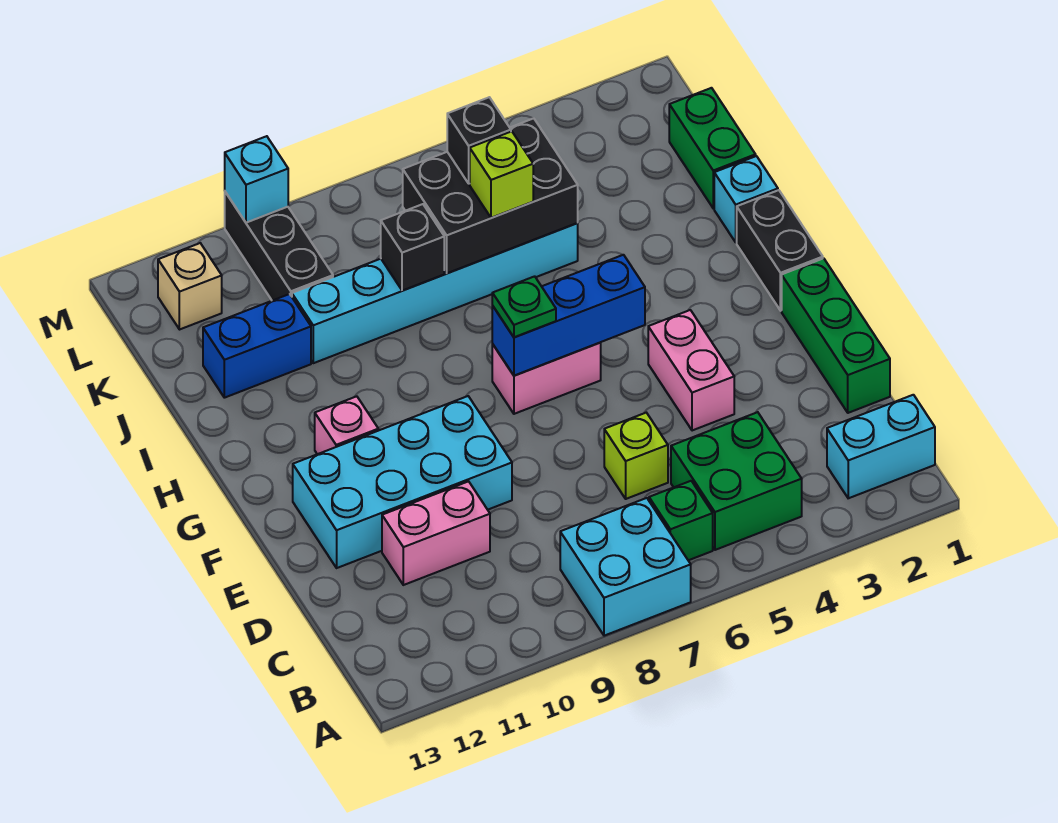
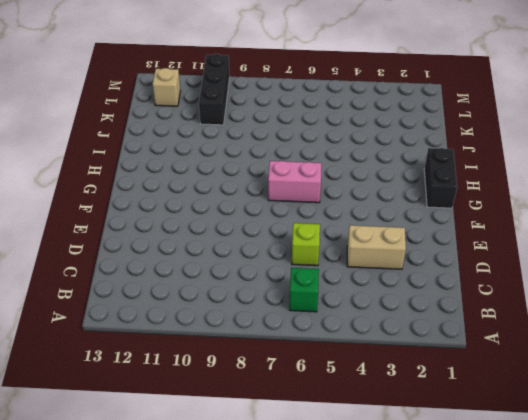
tan brick D3:D4 level 1 -> none
none -> cyan brick A7:B8 level 1
none -> cyan brick B1:B2 level 1
none -> green brick B4:C5 level 1

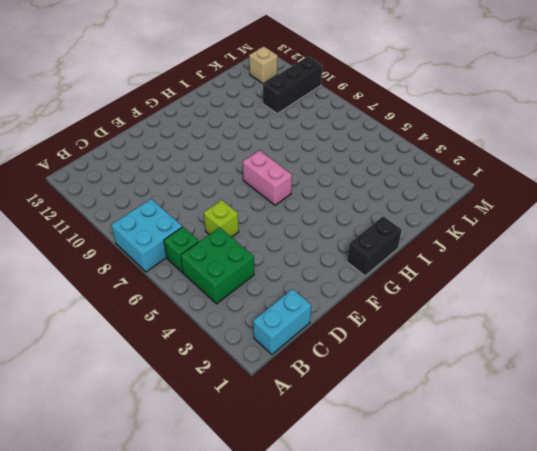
cyan brick B1:C1 level 1 -> cyan brick B1:B2 level 1
none -> green brick D1:F1 level 1
none -> pink brick D10:D11 level 1
none -> pink brick E4:F4 level 1

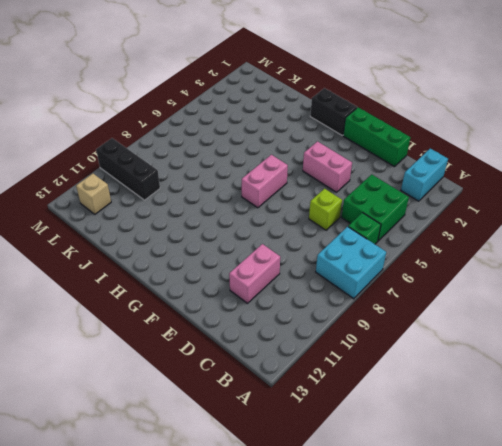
none -> cyan brick E9:F12 level 1
none -> pink brick G11 level 1
none -> cyan brick I1 level 1

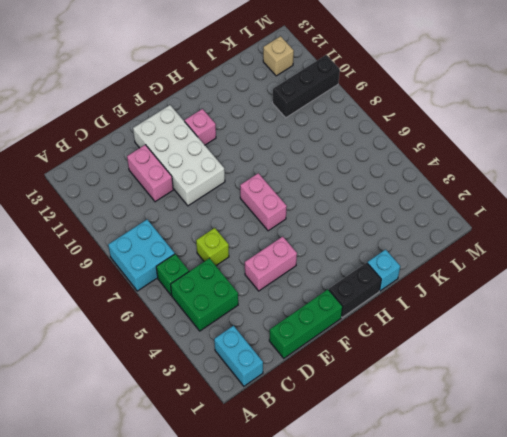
white brick E9:F12 level 1 -> cyan brick E9:F12 level 1
none -> green brick J1:K1 level 1
none -> cyan brick J5:J10 level 1
none -> blue brick J11:J12 level 1

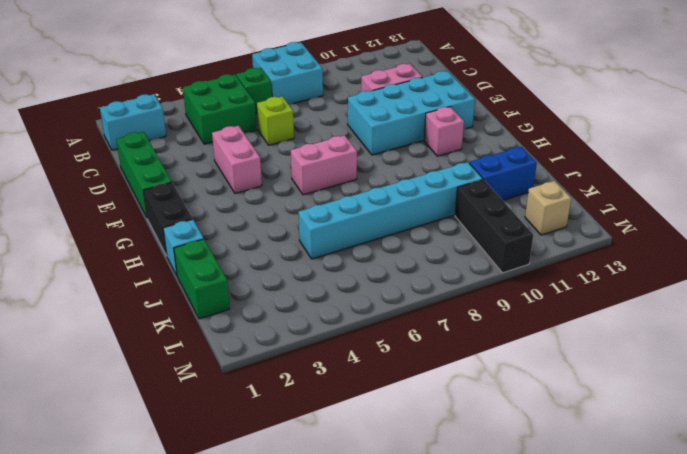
none -> blue brick G5:G7 level 2
none -> black brick J5:K7 level 2
none -> black brick J8 level 2

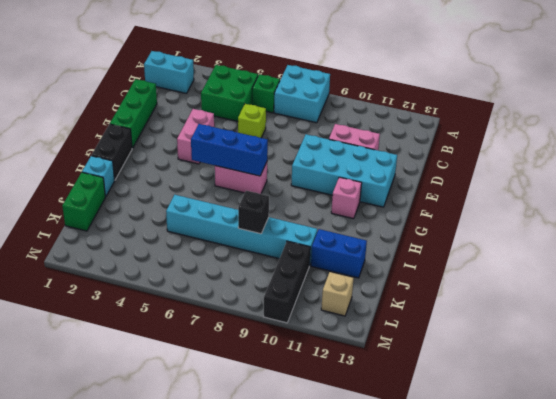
none -> black brick J5:K7 level 2
none -> cyan brick M10 level 2
none -> green plate G7 level 3

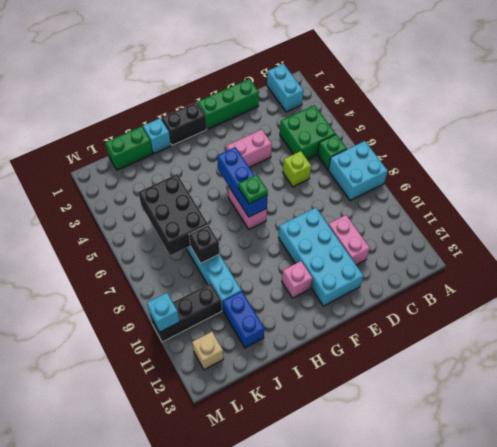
none -> lime brick J6 level 3
none -> black brick K6 level 3

